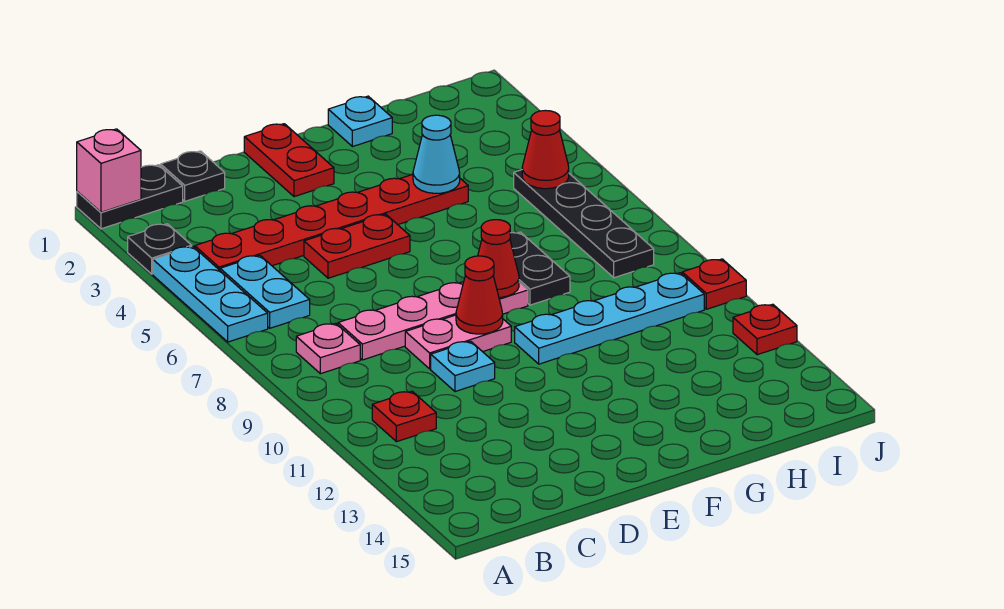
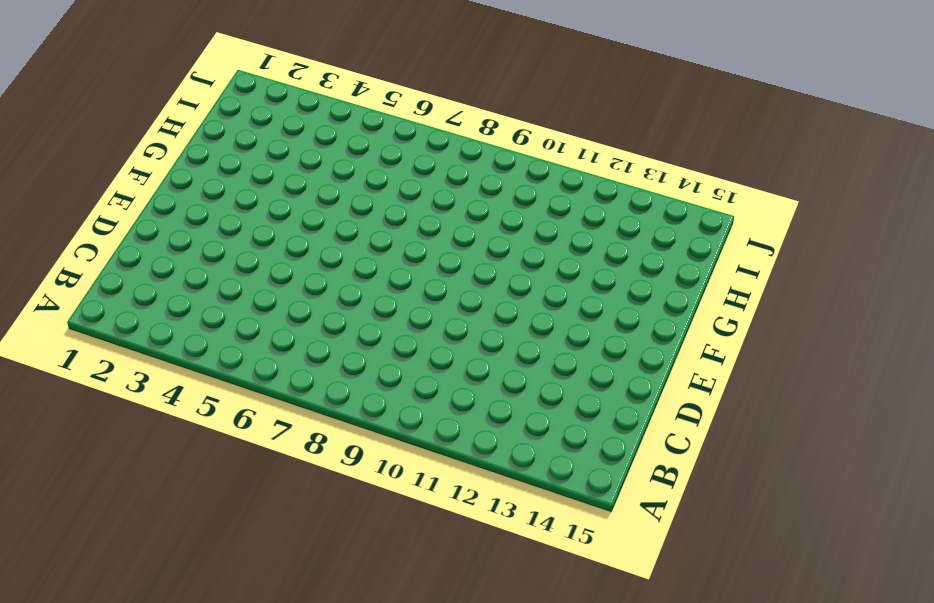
none -> black plate A1:B1 level 1
none -> black plate A3 level 1
none -> cyan plate A4:A6 level 1

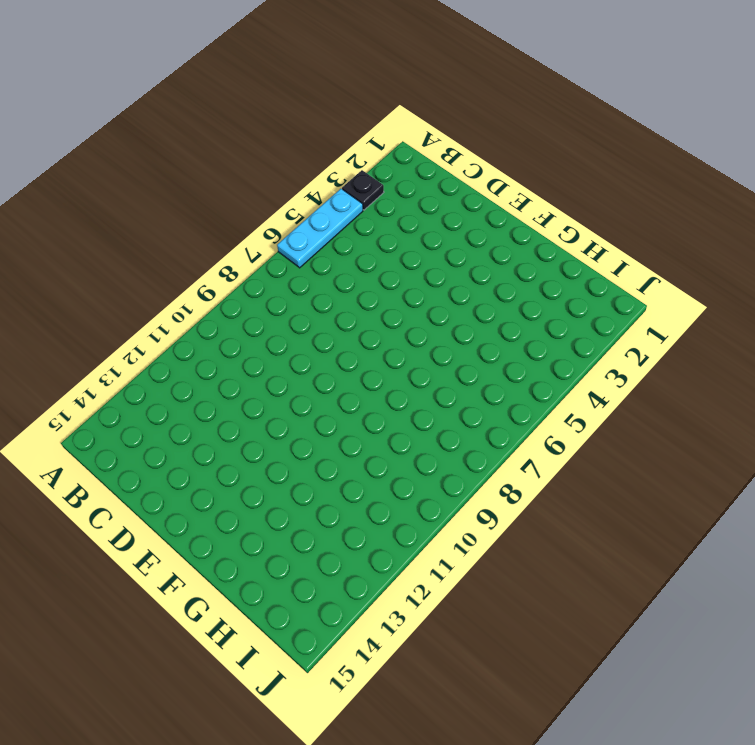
none -> black plate A1:B1 level 1
none -> red plate B4:G4 level 1
none -> cyan plate B5:B6 level 1

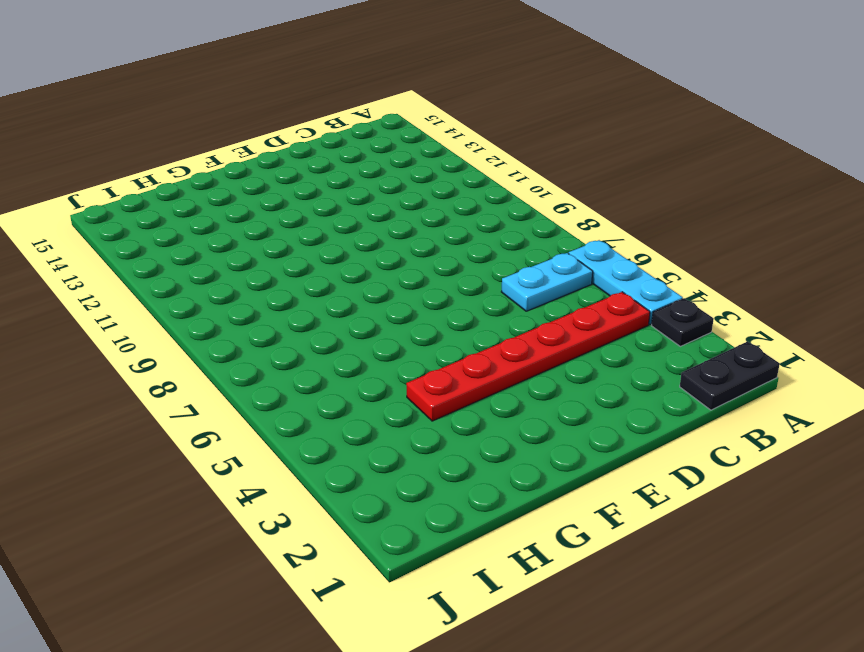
cyan plate B6:C6 level 1 -> cyan plate B5:B6 level 1
none -> pink plate B8 level 1
none -> red plate B11 level 1
none -> black plate C1 level 1

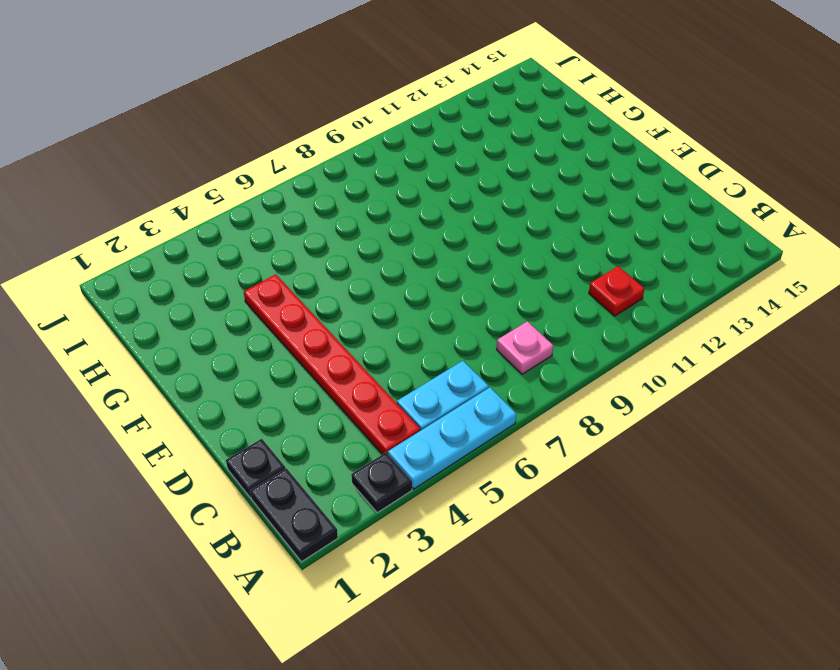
none -> pink plate C8:F8 level 1
none -> red plate D5:E5 level 1
none -> pink plate D9:E9 level 1

